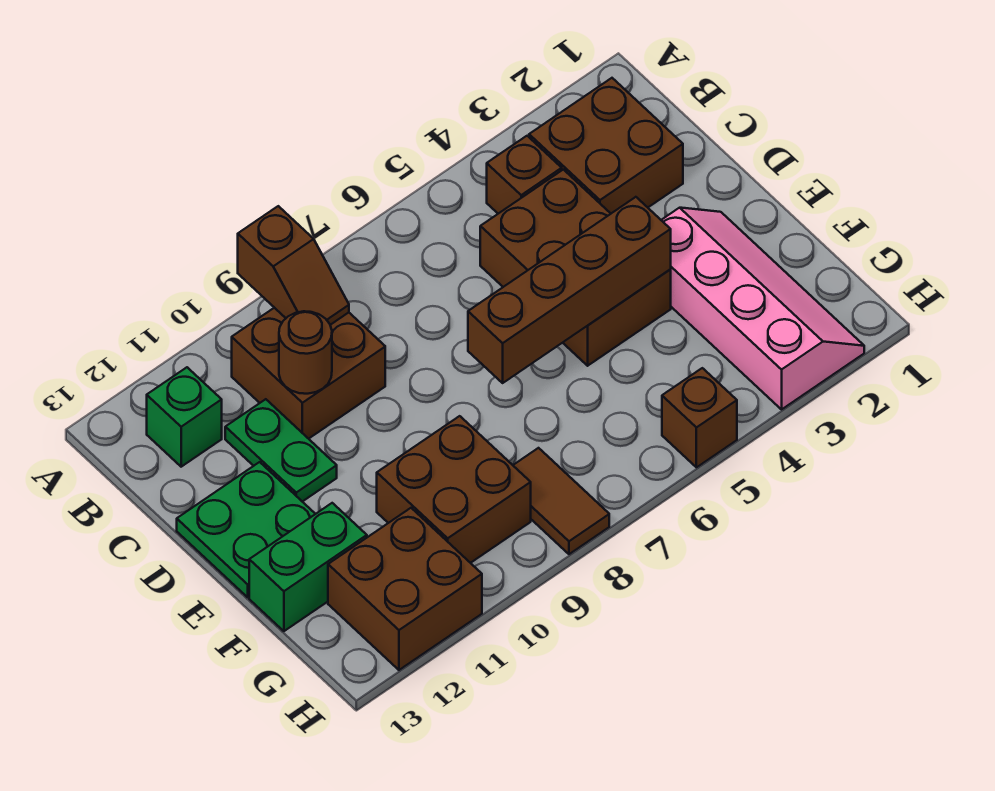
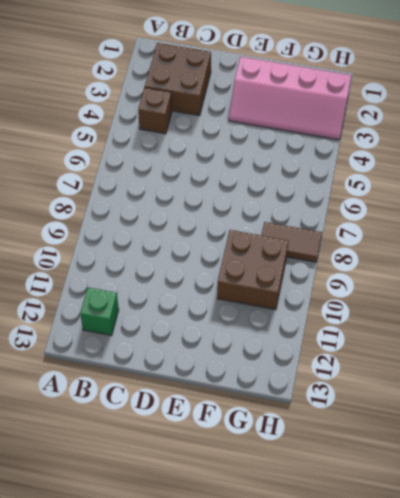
pink slope E2:H3 level 1 top 2 -> pink slope E2:H3 level 1 top 3
none -> brown brick B9:C10 level 1
none -> brown brick C4:E5 level 1
none -> green plate C11:D11 level 1

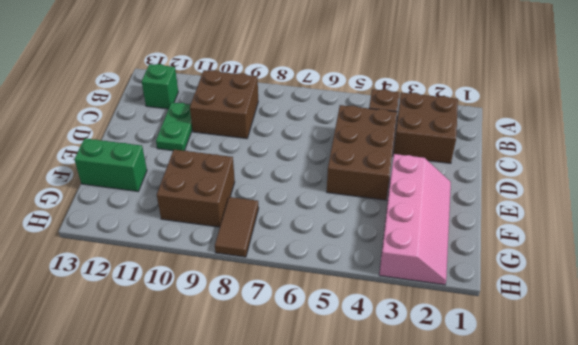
none -> green plate D12:E13 level 1
none -> brown brick G11:H12 level 1
none -> brown brick H5 level 1

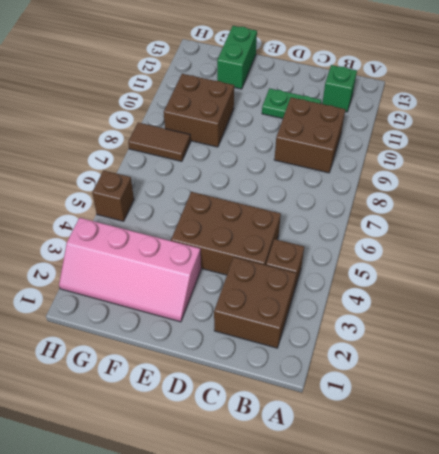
none -> green plate D12:E13 level 1
none -> brown brick G11:H12 level 1
none -> brown slope A9:B9 level 2 top A

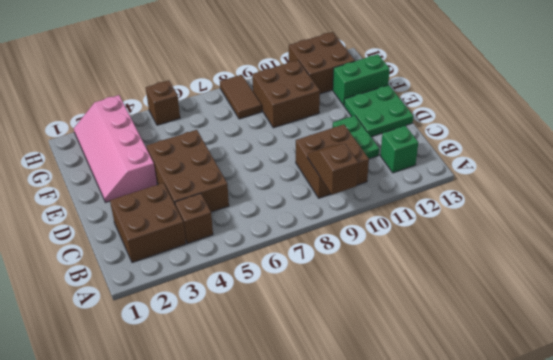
none -> brown round brick C10 level 2
none -> brown brick E4:E7 level 2

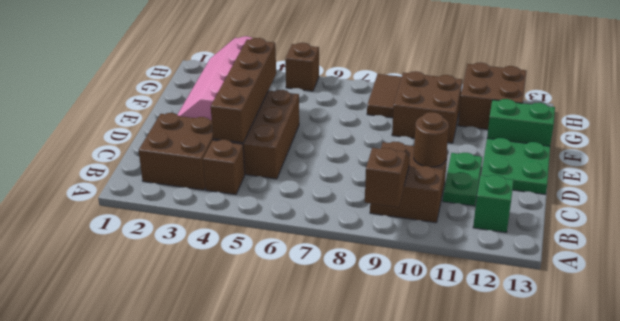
brown brick C4:F4 level 2 -> brown brick E4:E7 level 2

